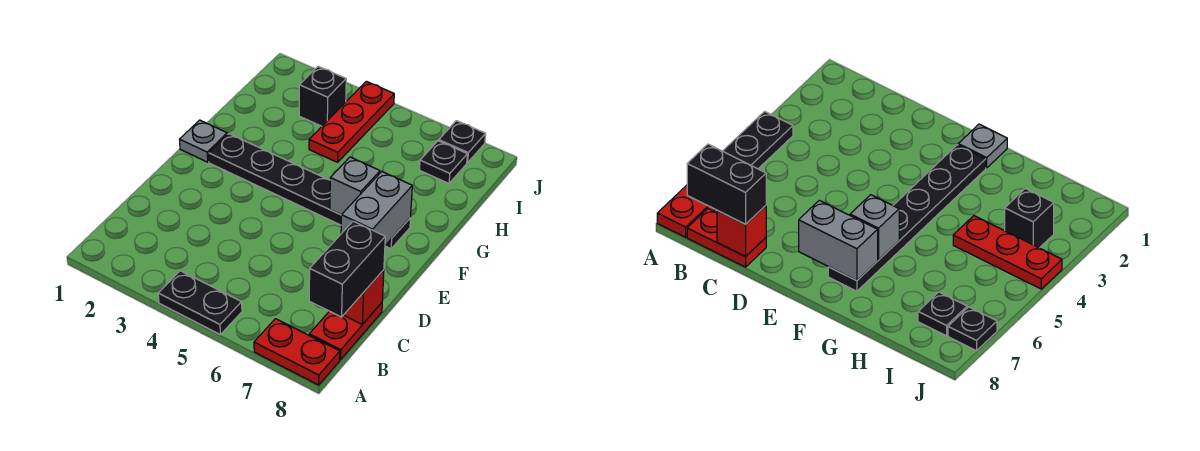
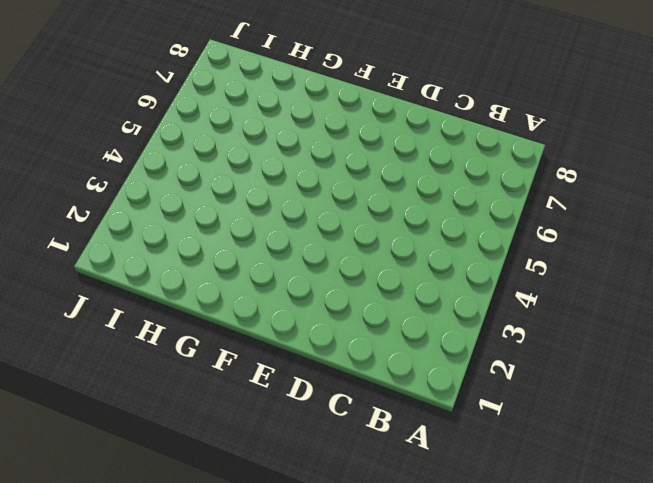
none -> black plate A4:A5 level 1
none -> red plate A7:A8 level 1
none -> red plate B8:C8 level 1

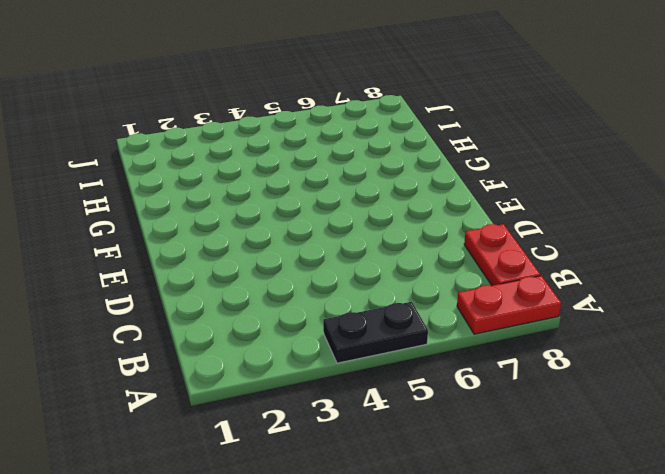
none -> grey plate F1 level 1
none -> black plate F2:F7 level 1
none -> red plate H4:J4 level 1

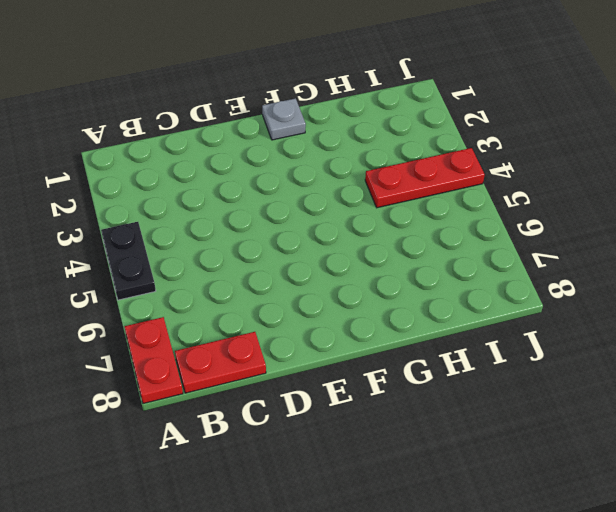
none -> black plate F2:F7 level 1
none -> black brick I3 level 1
none -> black plate I7 level 1

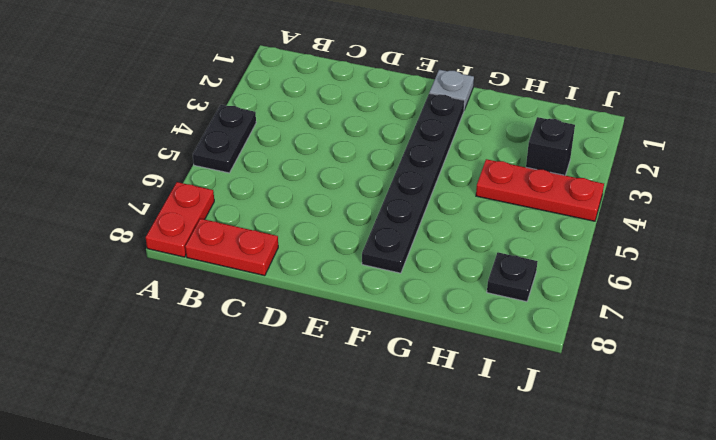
none -> black plate J7 level 1
none -> red brick C8 level 2
none -> grey brick E7:F7 level 2

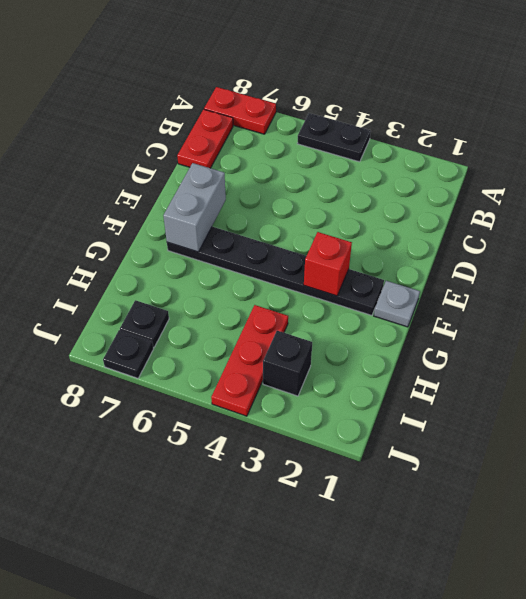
red brick F3 level 2 -> red brick C8 level 2
none -> grey brick F6 level 2
none -> black brick B8:C8 level 3

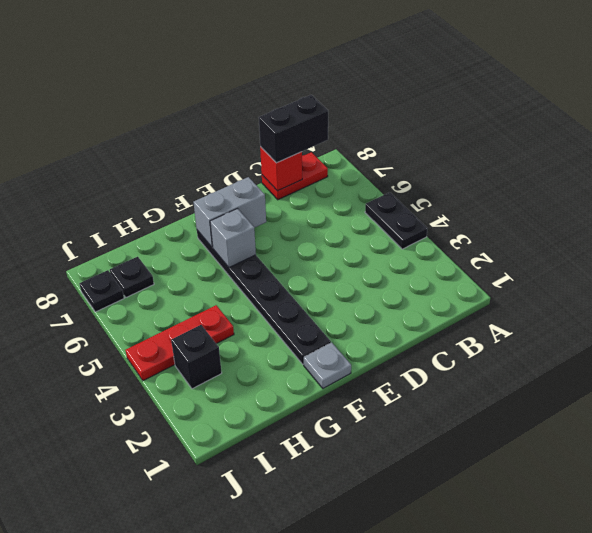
none -> red plate A7:A8 level 1

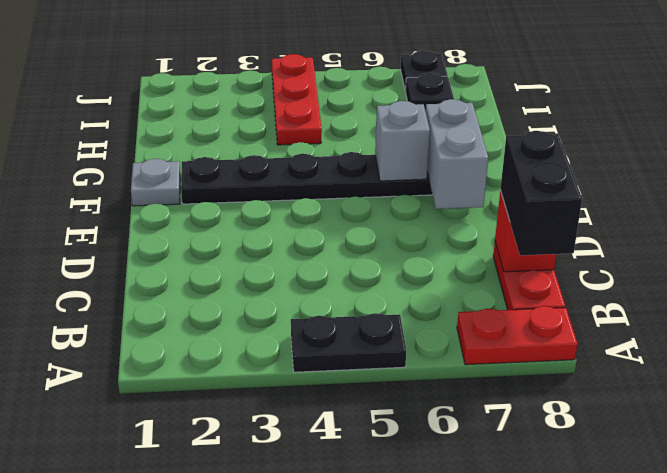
none -> black brick I3 level 1

